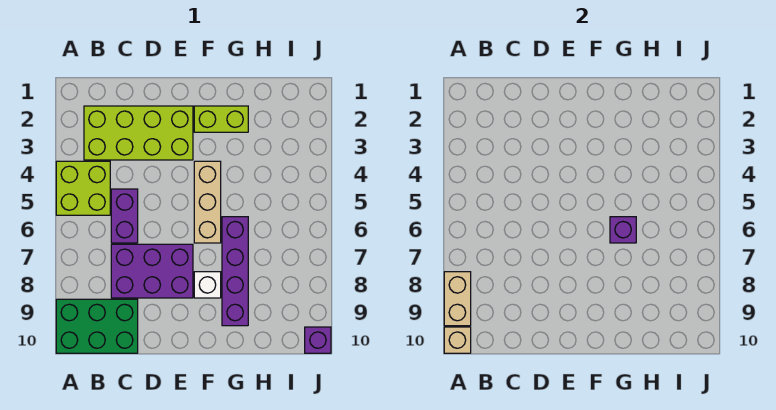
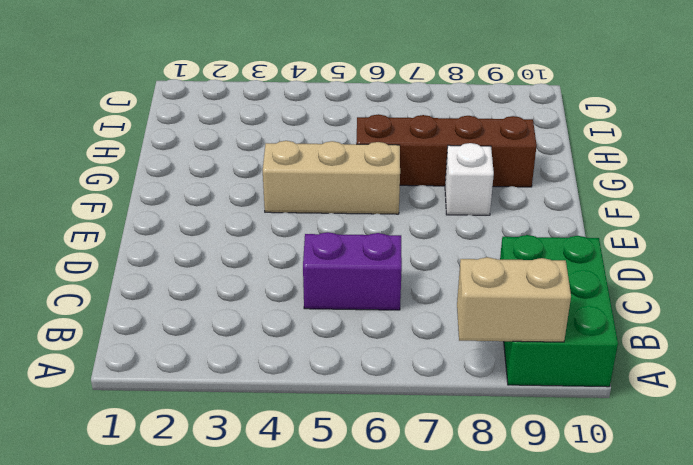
brown brick G6:G9 level 1 -> purple brick G6:G9 level 1
none -> lime brick A4:B5 level 1
none -> lime brick B2:E3 level 1
none -> purple brick C7:E8 level 1

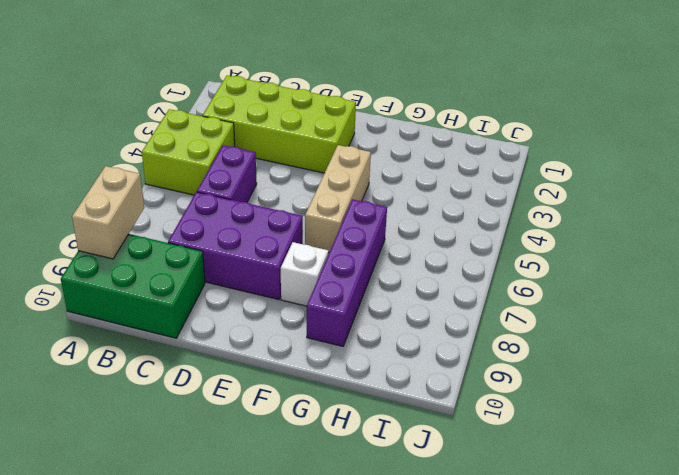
none -> lime brick F2:G2 level 1
none -> purple brick J10 level 1
none -> tan brick A10 level 2

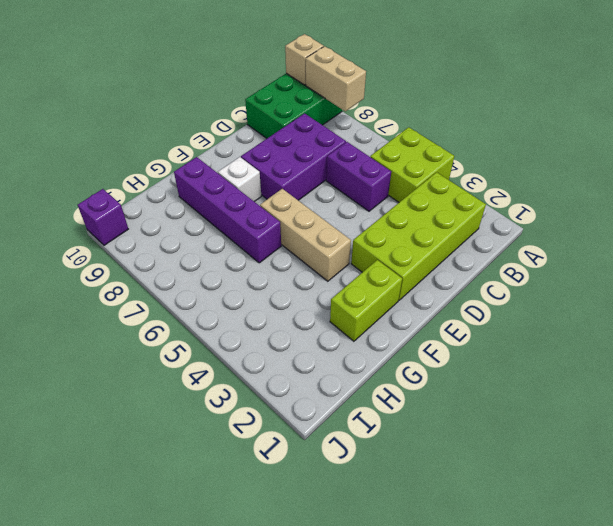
none -> purple brick G6 level 2

